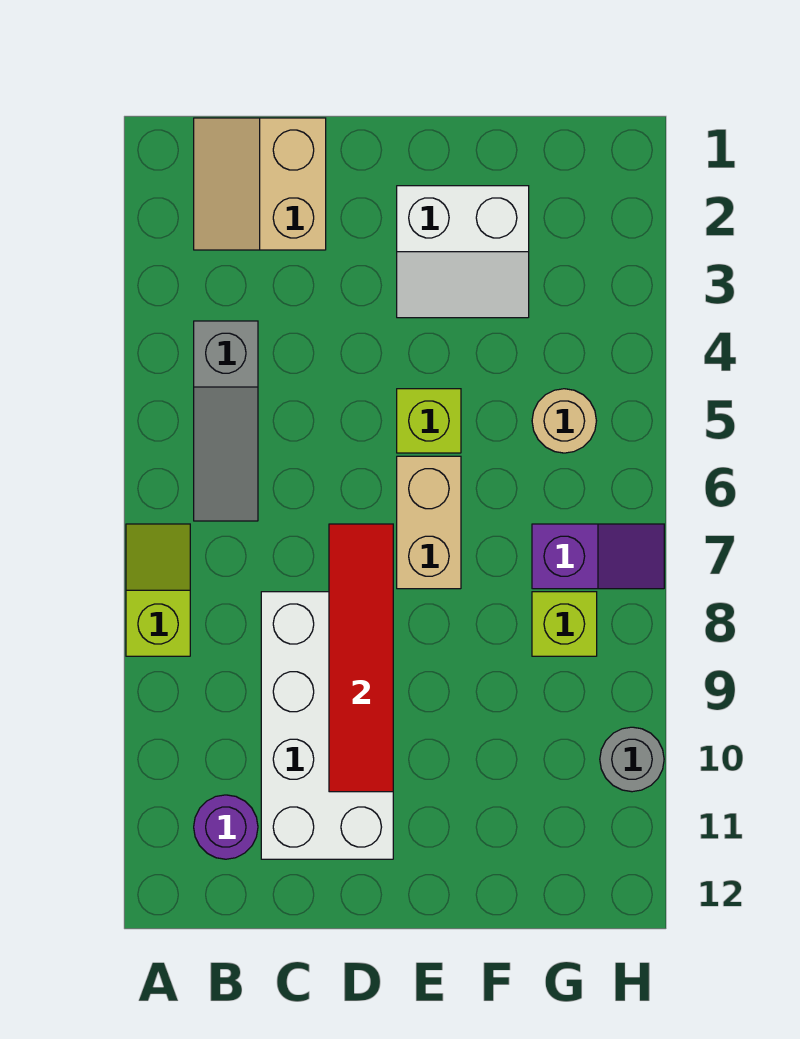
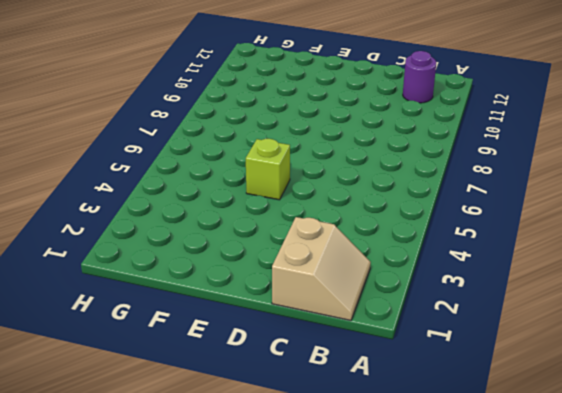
none -> lime slope A7:A8 level 1 top 8
none -> grey slope B4:B6 level 1 top 4
none -> white brick C8:D11 level 1

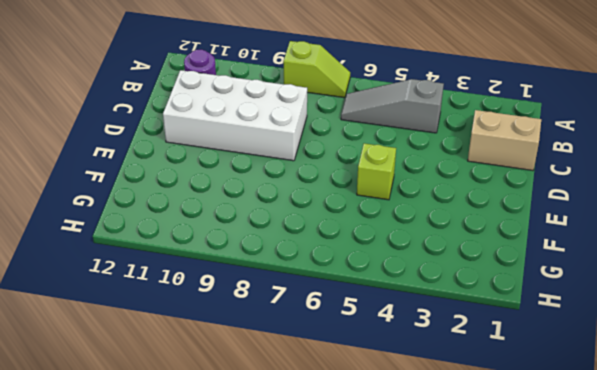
none -> white slope E2:F3 level 1 top 2
none -> tan brick E6:E7 level 1
none -> tan round brick G5 level 1

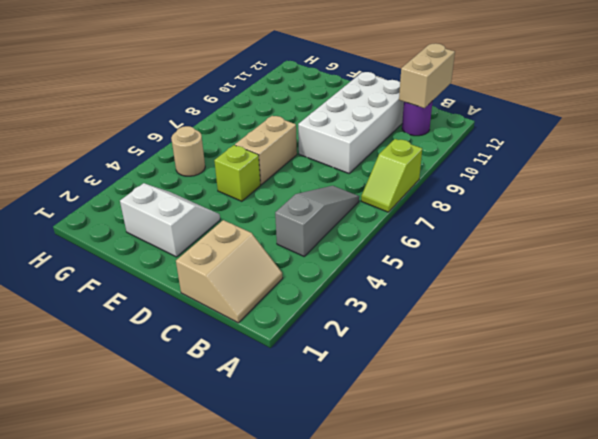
tan brick B11:B12 level 2 -> none
none -> purple slope G7:H7 level 1 top G
none -> lime brick G8 level 1
none -> grey round brick H10 level 1

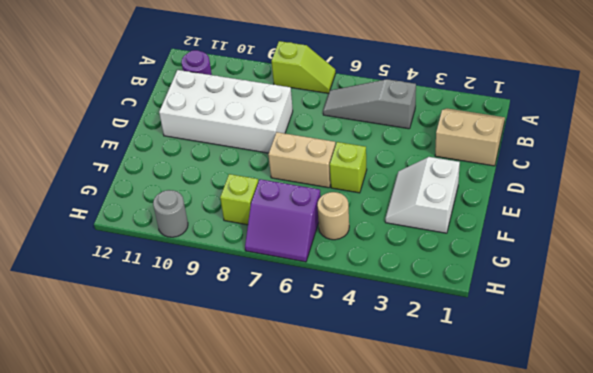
purple slope G6:H7 level 1 top G -> purple slope G7:H7 level 1 top G
none -> red tile D7:D10 level 2

